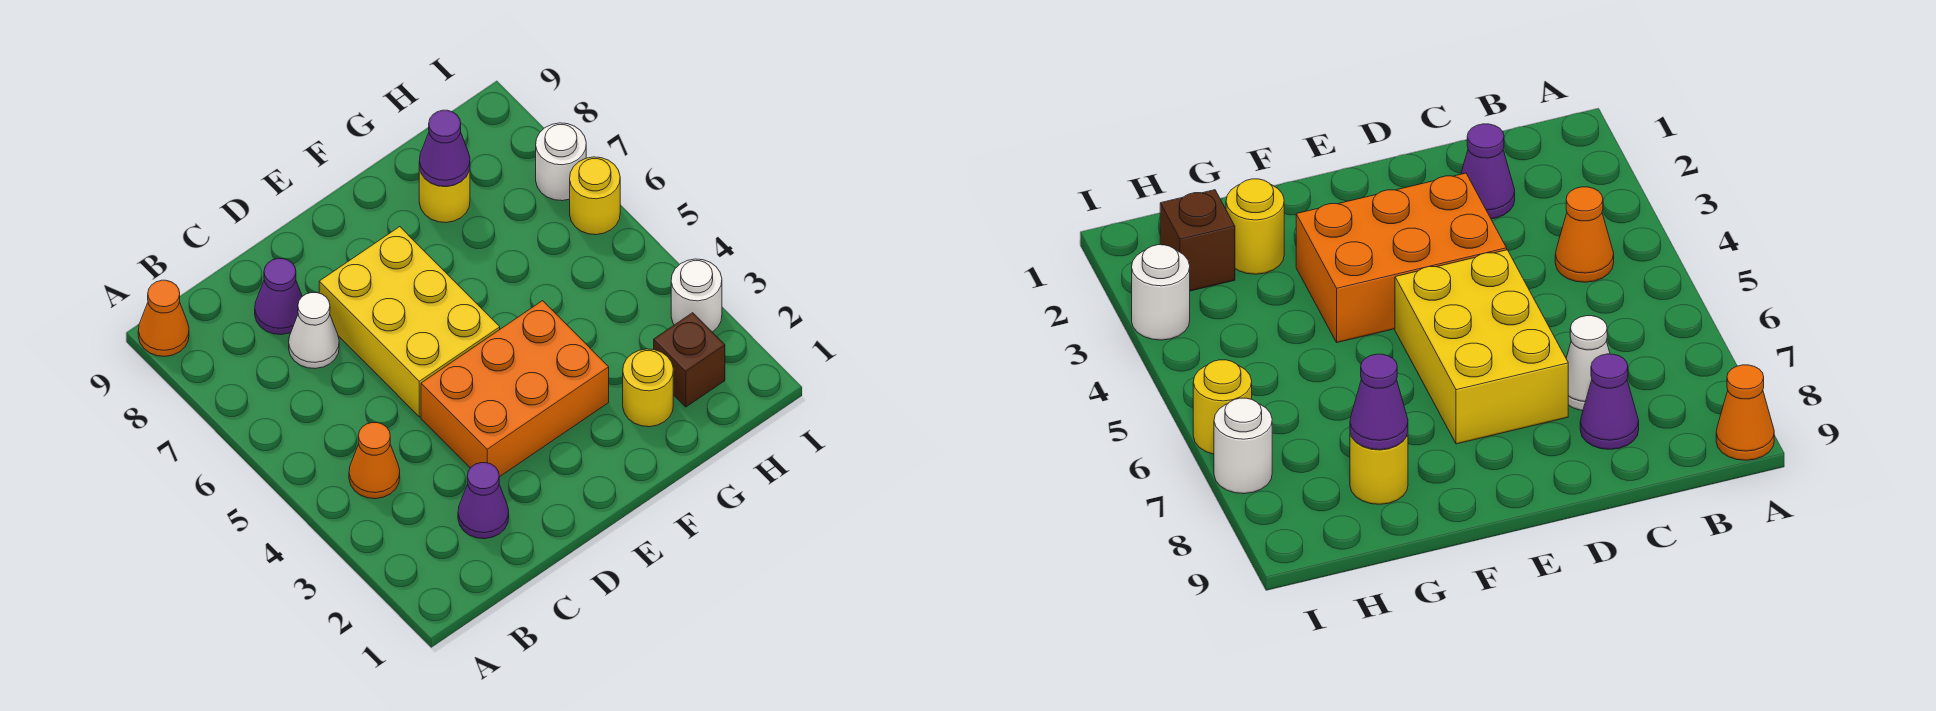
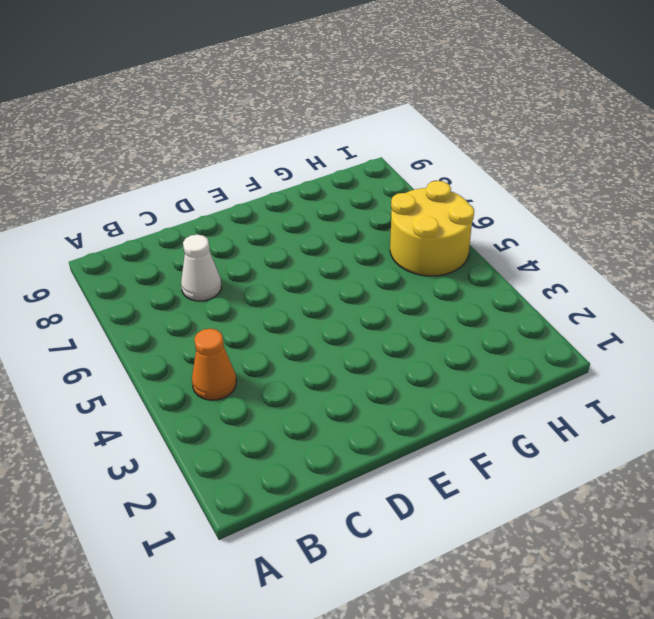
yellow round brick H5:I6 level 1 -> yellow round brick I6 level 1
none -> orange cone A9 level 1
none -> purple cone C2 level 1
none -> purple cone C8 level 1

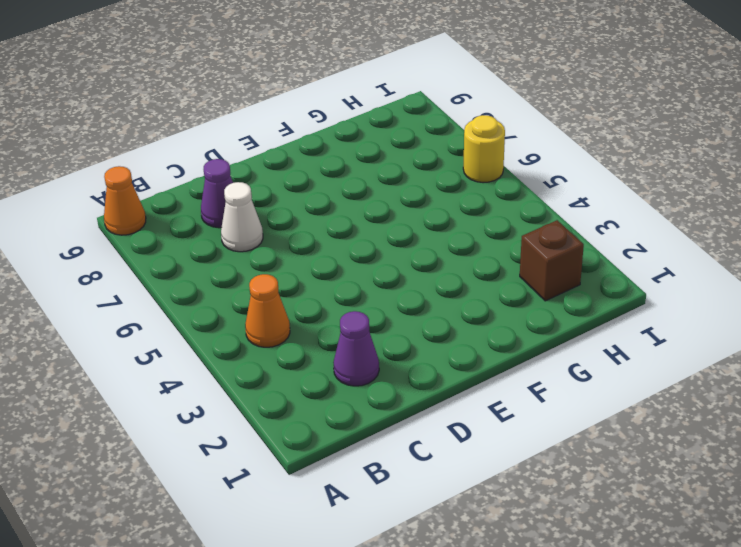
none -> orange brick D3:F4 level 1
none -> yellow brick D5:E7 level 1
none -> yellow round brick G2 level 1

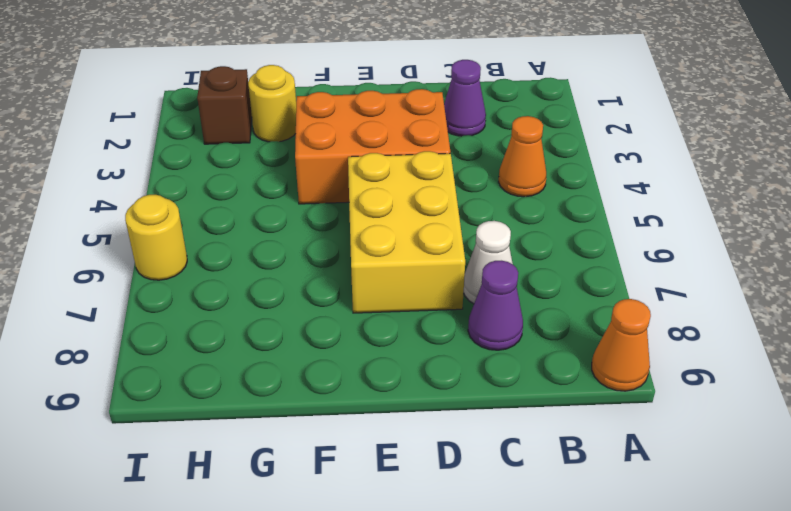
none -> yellow round brick G8 level 1
none -> white round brick I3 level 1
none -> white round brick I7 level 1

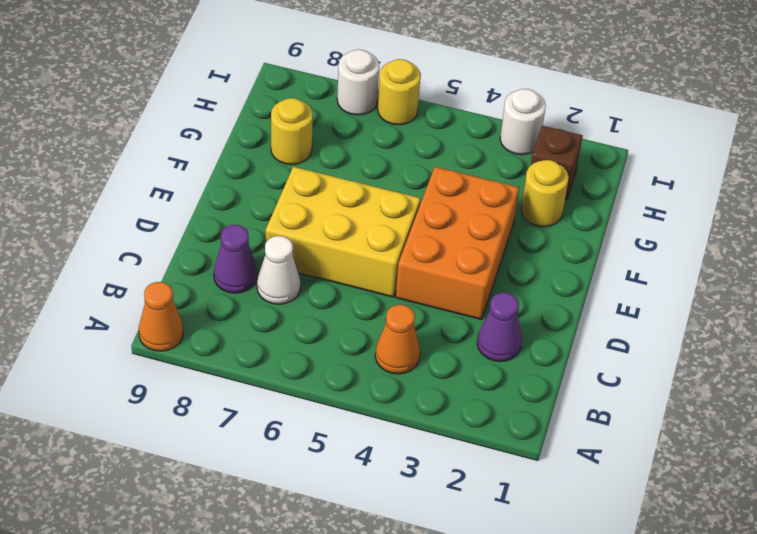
none -> purple cone G8 level 2

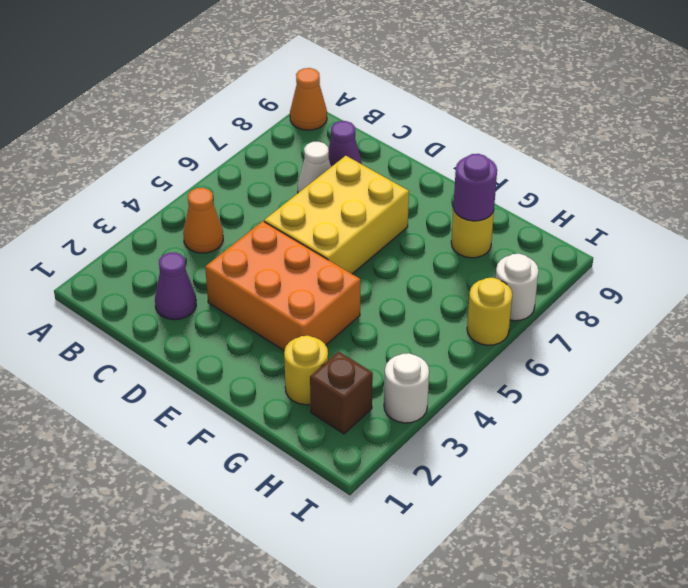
purple round brick G8 level 2 -> purple cone G8 level 2

